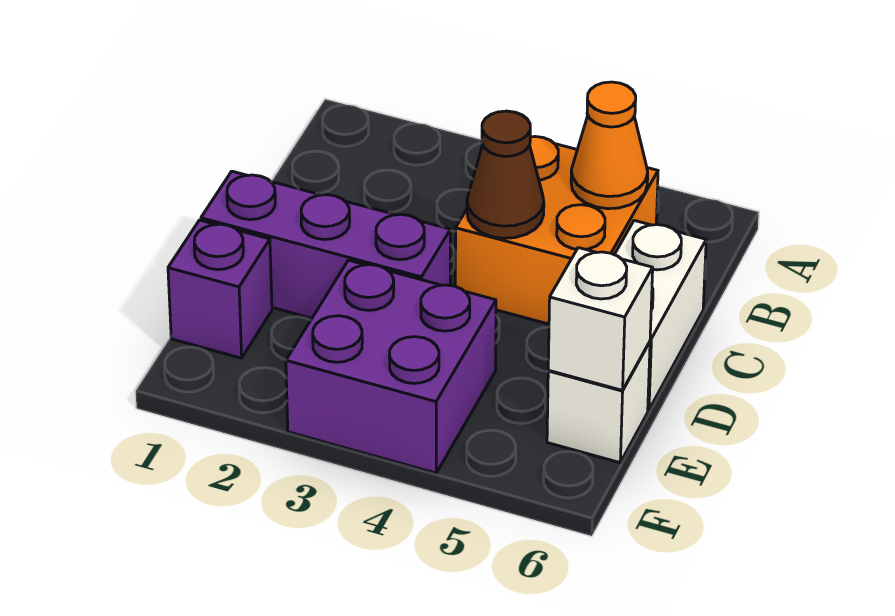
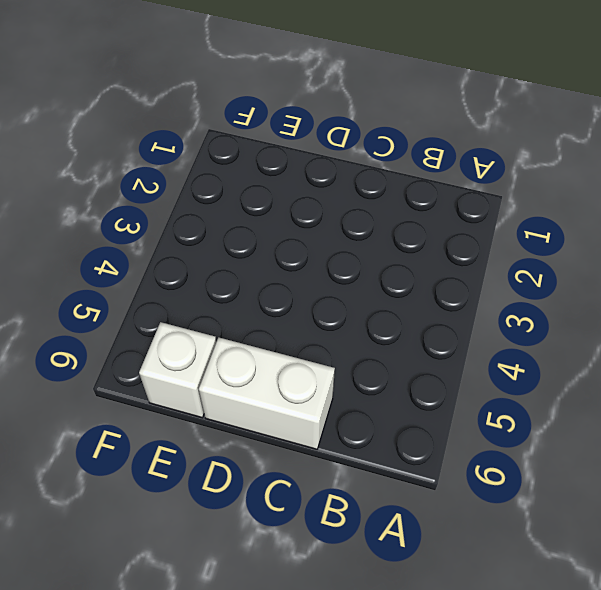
none -> orange brick B4:C5 level 1
none -> purple brick D1:D3 level 1

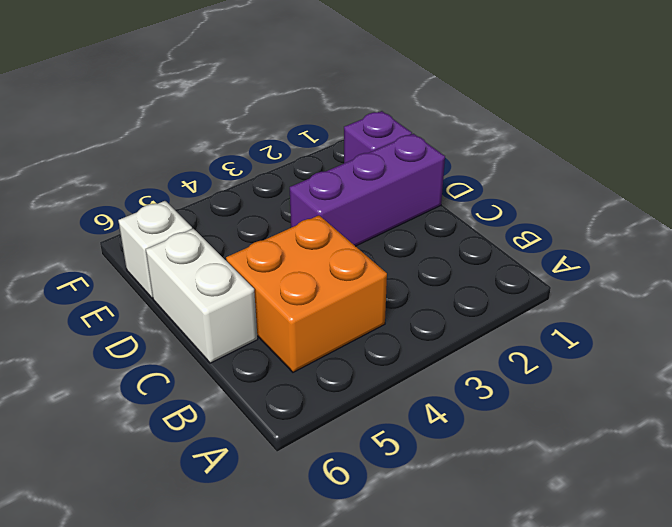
none -> purple brick E3:F4 level 1
none -> orange cone B5 level 2

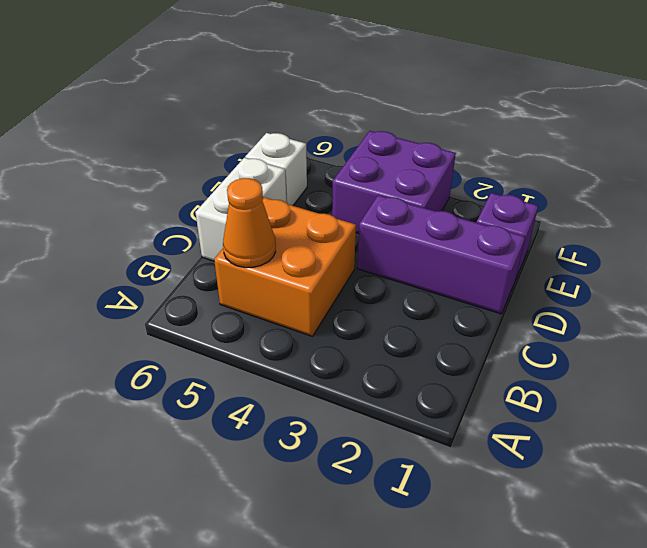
none -> brown cone C4 level 2
none -> white brick E6 level 2

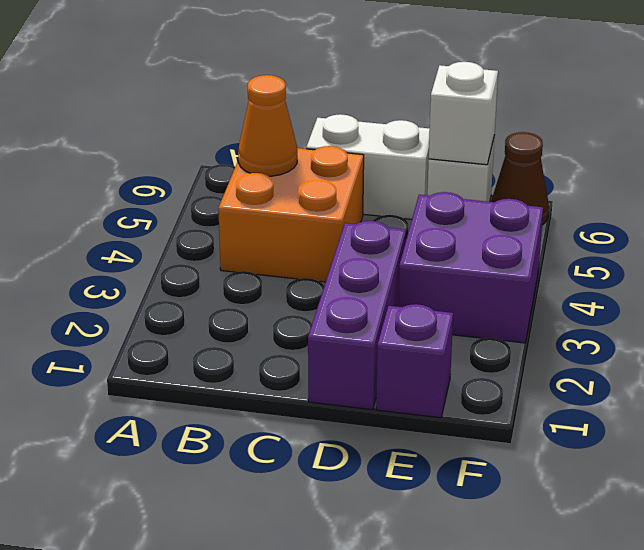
brown cone F6 level 1 -> brown cone C4 level 2

